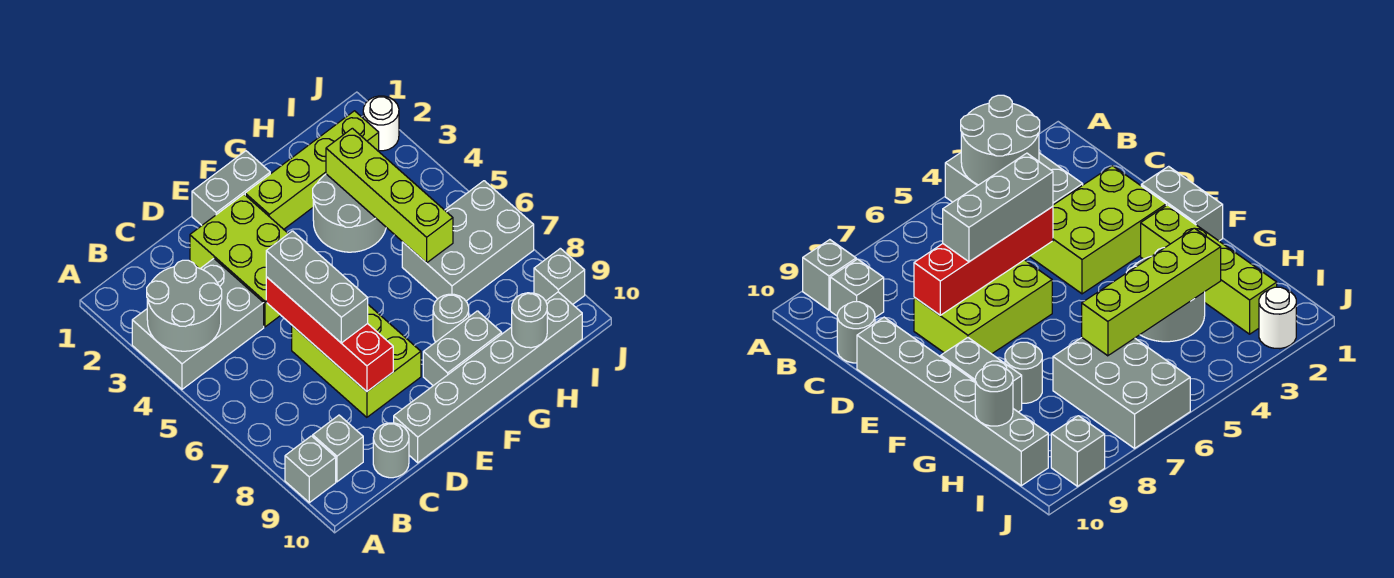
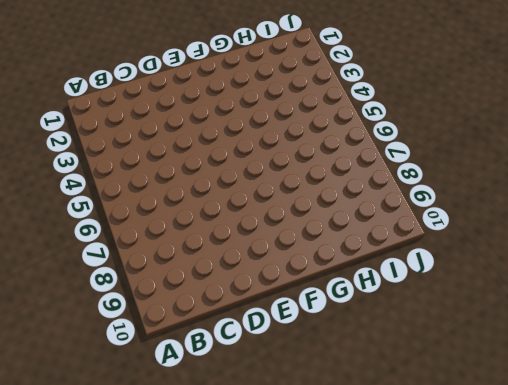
none -> grey brick A3:C4 level 1
none -> grey brick A9 level 1
none -> grey brick B9 level 1

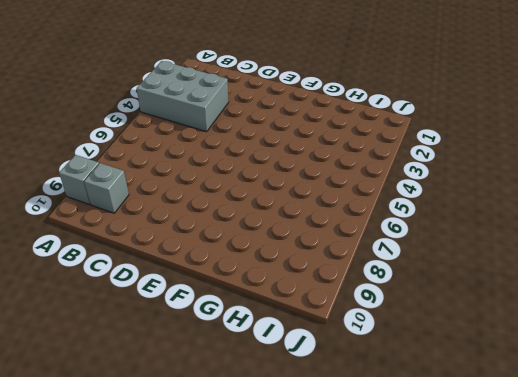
none -> grey round brick C10 level 1
none -> lime brick D2:E4 level 1
none -> lime brick D6:E8 level 1

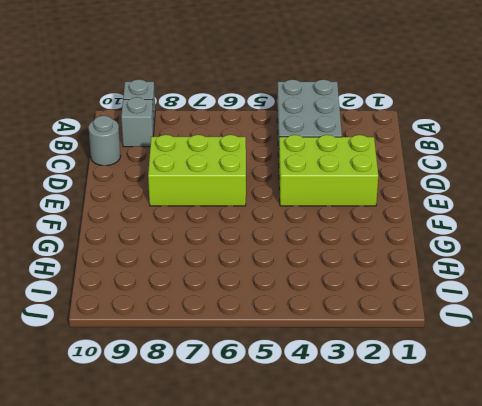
none -> grey brick D10:I10 level 1
none -> grey brick E1:F1 level 1
none -> lime brick F2:I2 level 1

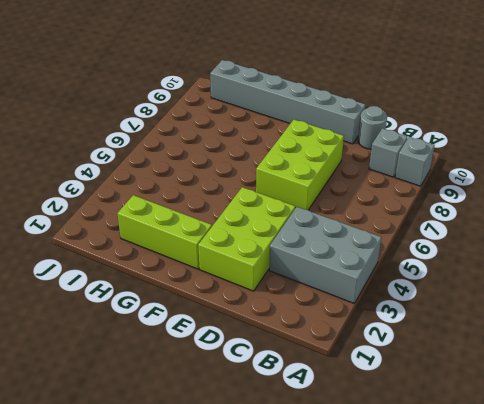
lime brick F2:H2 level 1 -> lime brick F2:I2 level 1
none -> grey brick E1:F1 level 1
none -> grey brick F9:G9 level 1
none -> grey round brick G3:H4 level 1

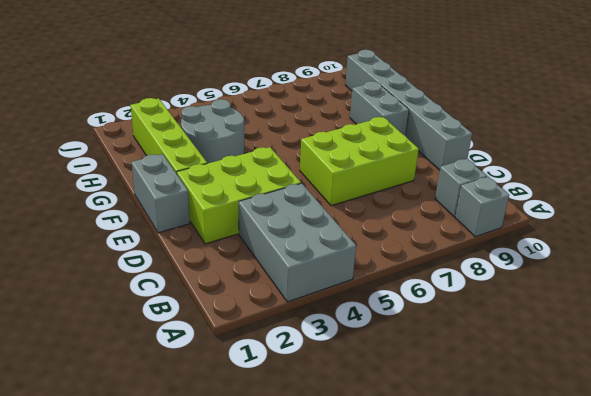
none -> grey round brick C10 level 1
none -> grey round brick G8 level 1
none -> grey brick H6:J7 level 1

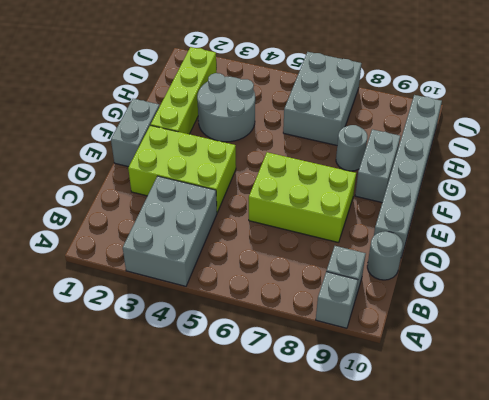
none -> white round brick J2 level 1
none -> grey brick J9 level 1
none -> grey round brick A3:B4 level 2

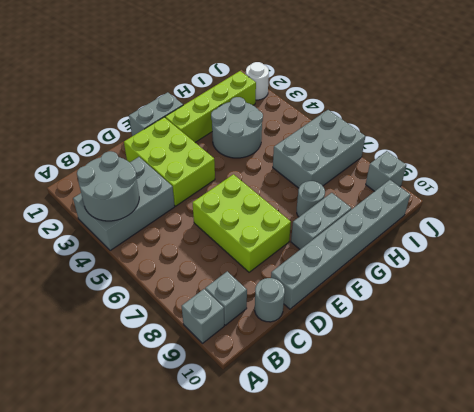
none -> red brick D5:D8 level 2
none -> lime brick H3:H6 level 2
none -> grey round brick H10 level 2

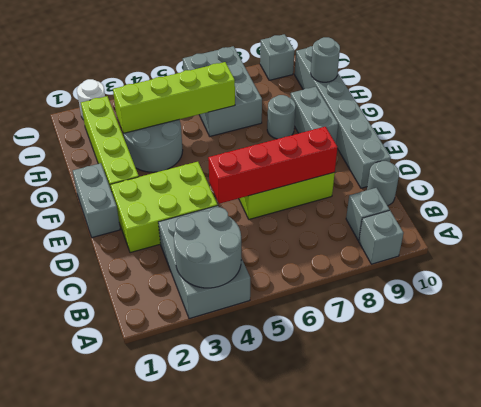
none -> grey brick D5:D7 level 3

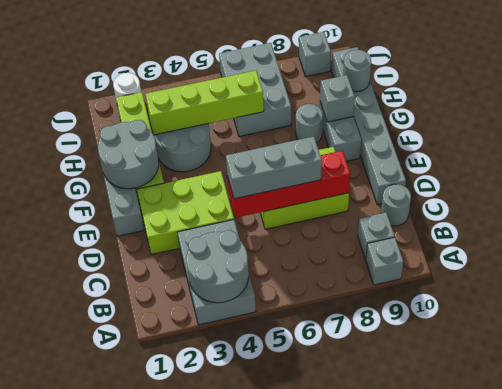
grey round brick F1:G2 level 2 -> none
grey brick G9 level 2 -> none

